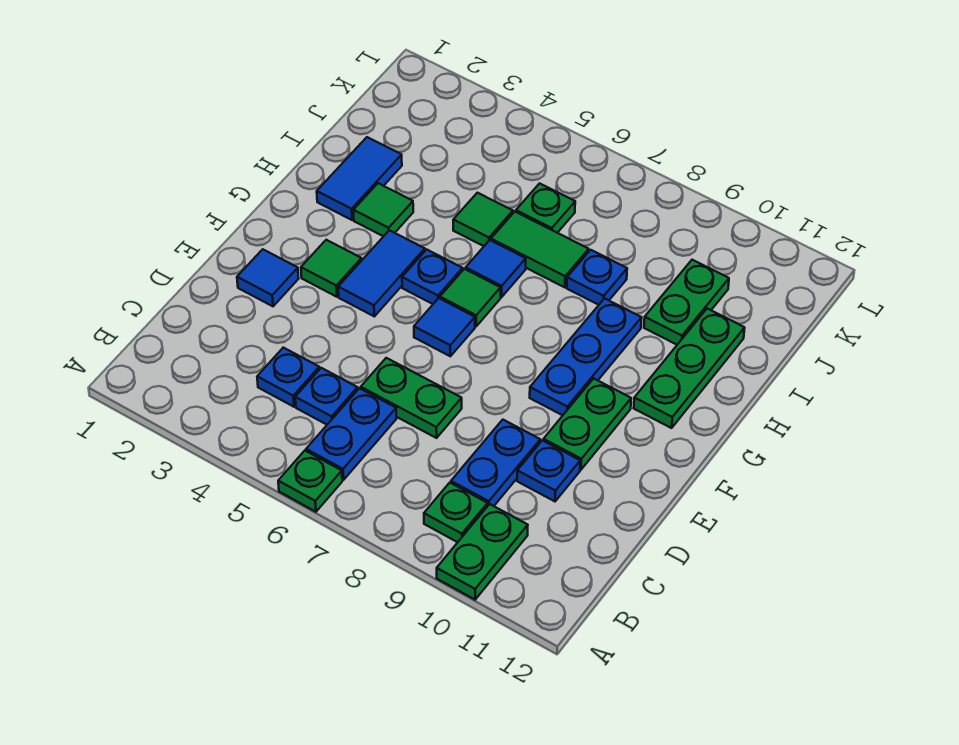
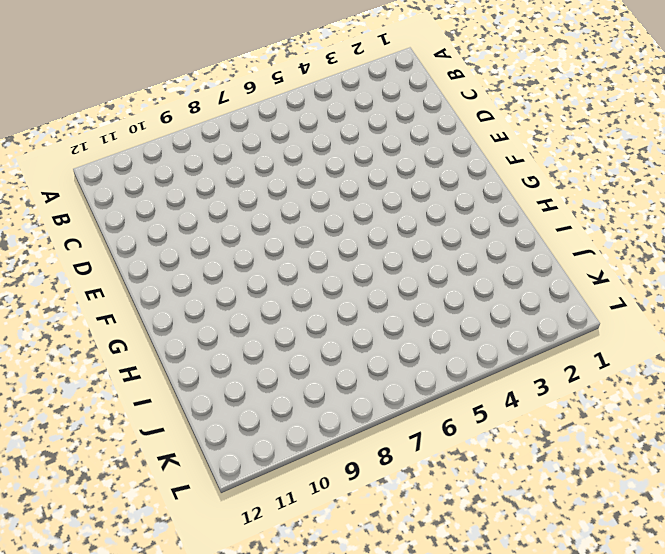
none -> green plate A6 level 1
none -> green plate A10:B10 level 1
none -> blue plate B6:C6 level 1

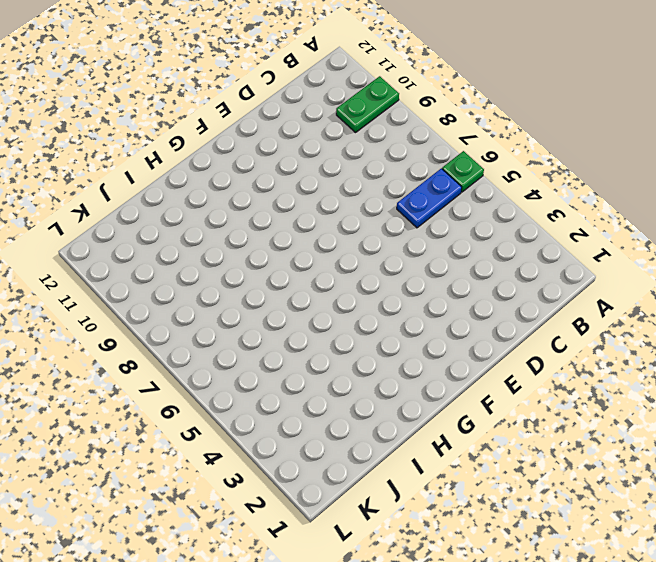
none -> green plate B9 level 1
none -> blue plate C4 level 1
none -> blue plate C5 level 1

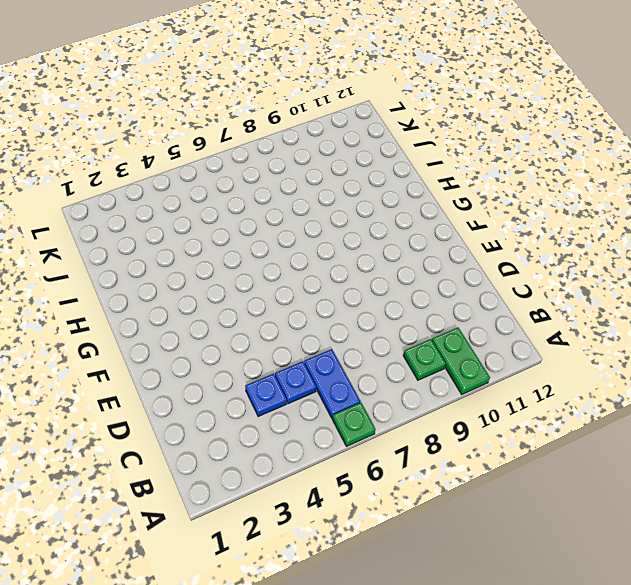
none -> blue plate C9:D9 level 1
none -> green plate D6:D7 level 1
none -> blue plate D10 level 1

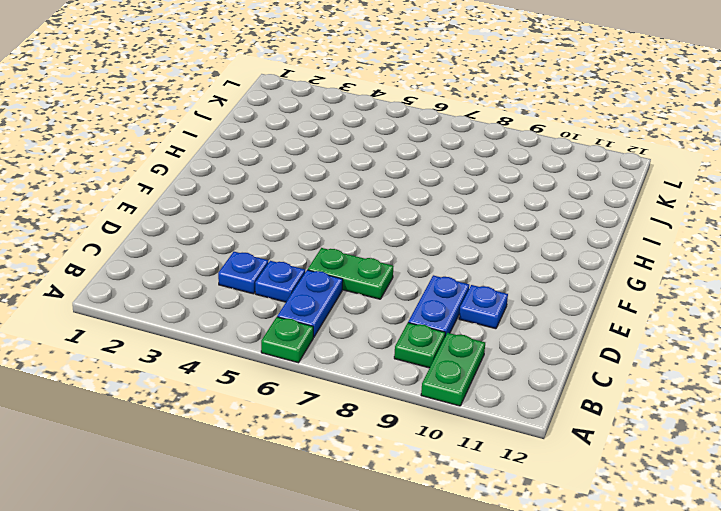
none -> blue tile E2 level 1
none -> green plate E10:F10 level 1
none -> green tile F3 level 1

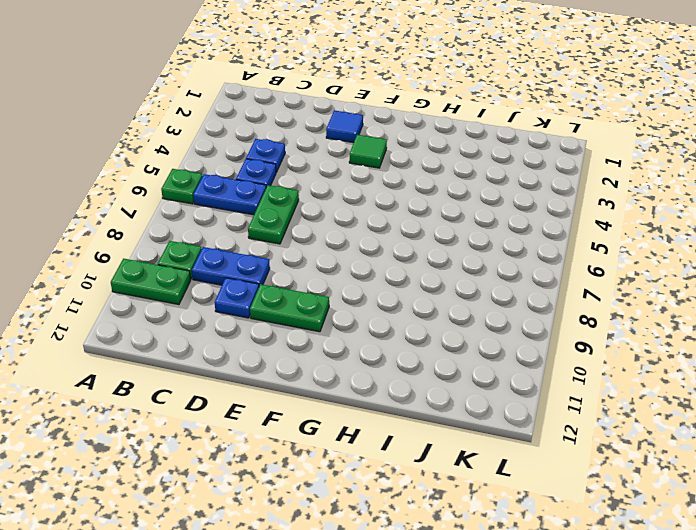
none -> blue tile F4:G4 level 1
none -> blue tile F6 level 1
none -> blue plate F9:H9 level 1

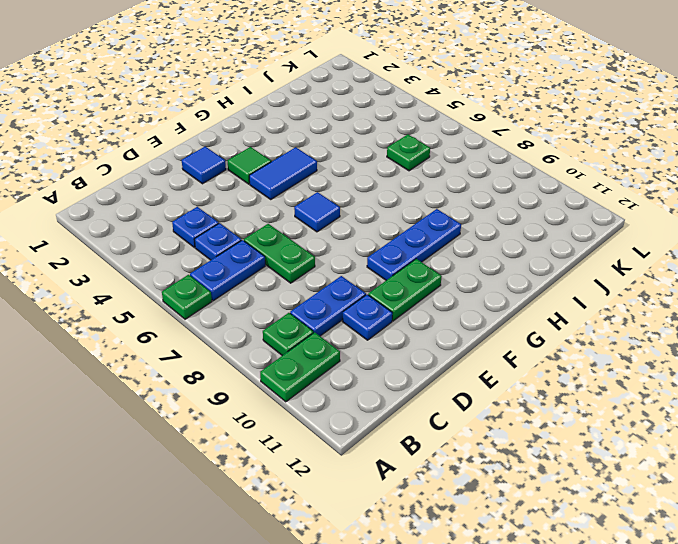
none -> blue plate G5 level 1
none -> green tile G6 level 1
none -> green plate G11:I11 level 1

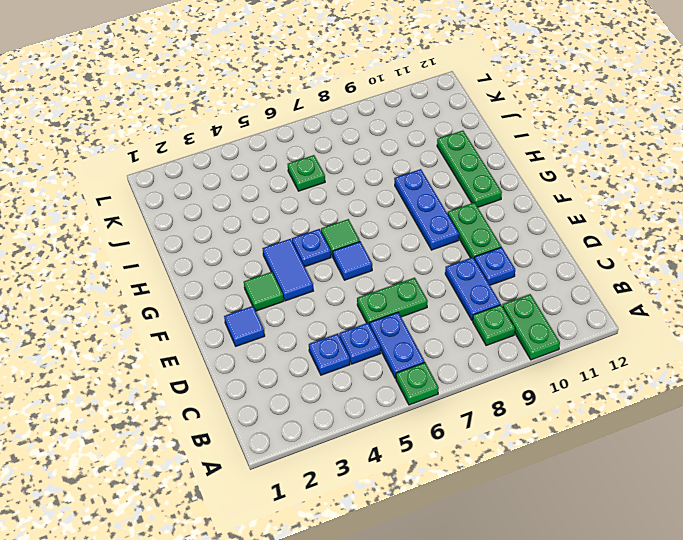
none -> blue tile H2:I2 level 1
none -> green tile H3 level 1
none -> blue tile H6 level 1

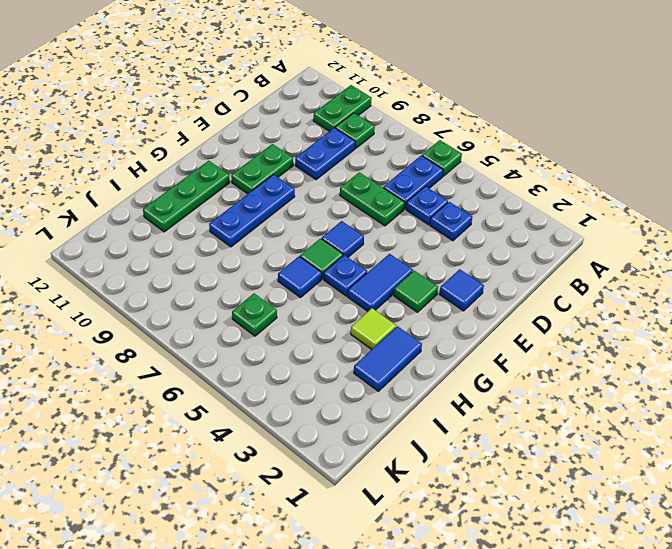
lime tile H3 level 1 -> green tile H3 level 1
none -> blue plate D10 level 1
none -> green tile I5 level 1
none -> green tile I6:I7 level 1

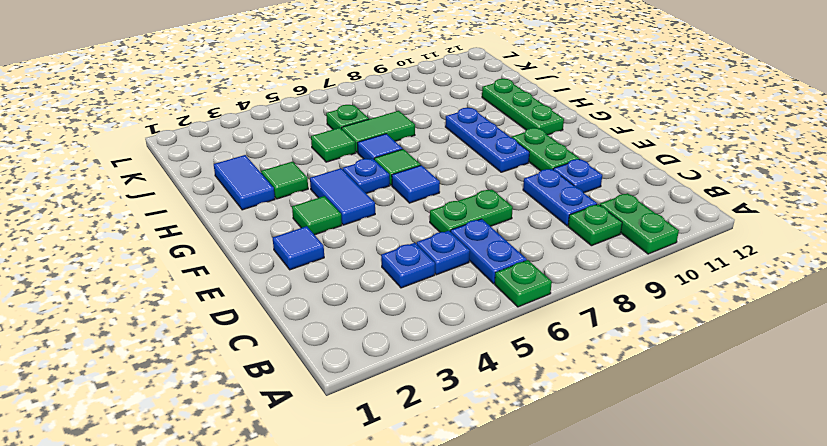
none -> blue plate I8 level 1
none -> green plate I10:J10 level 1

